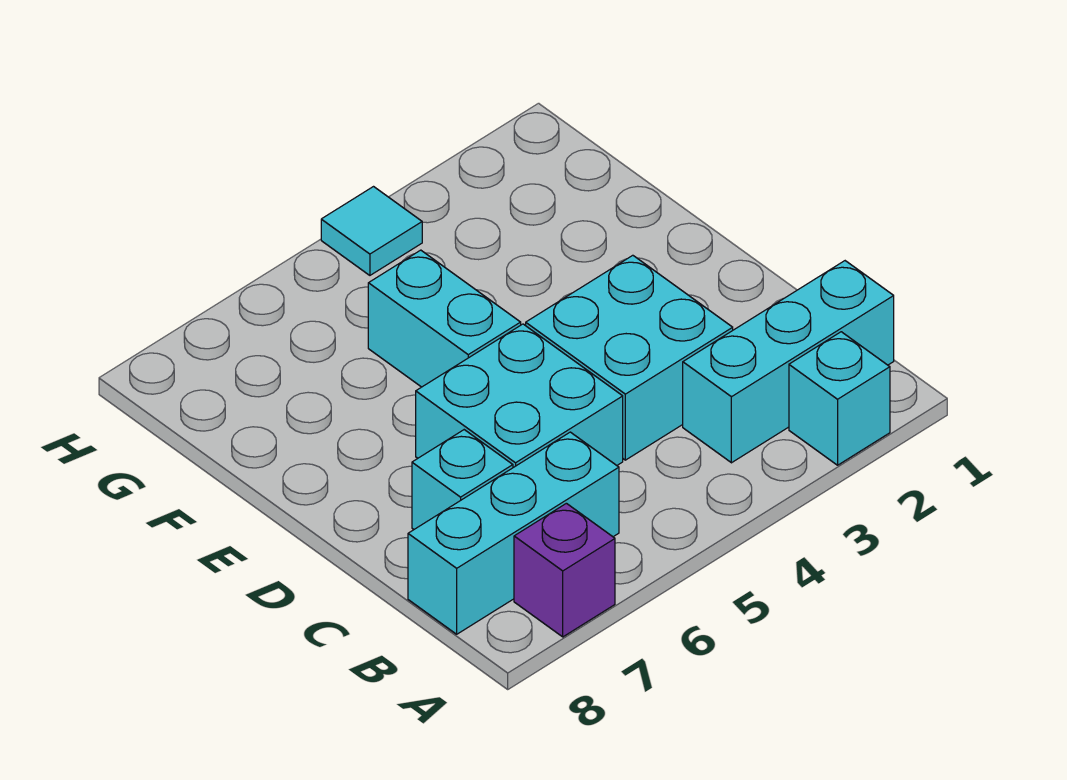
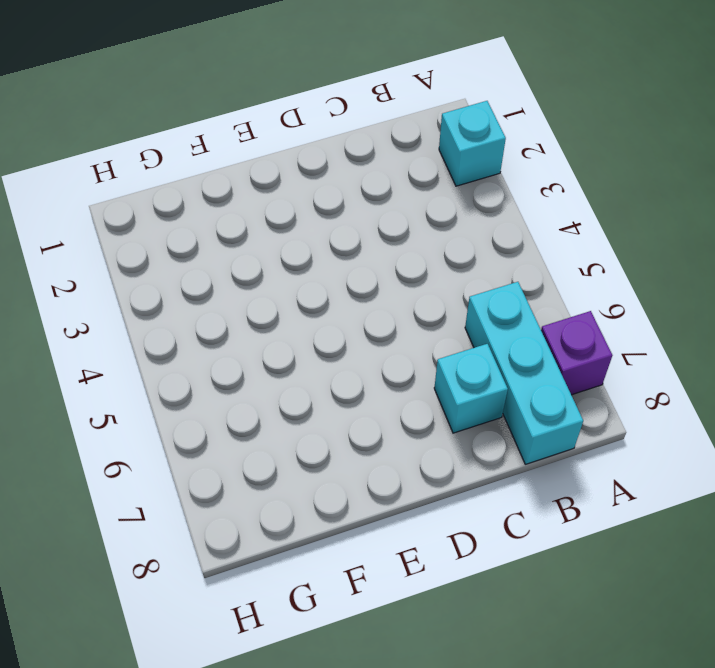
none -> cyan brick B1:B3 level 1
none -> cyan brick C3:D4 level 1

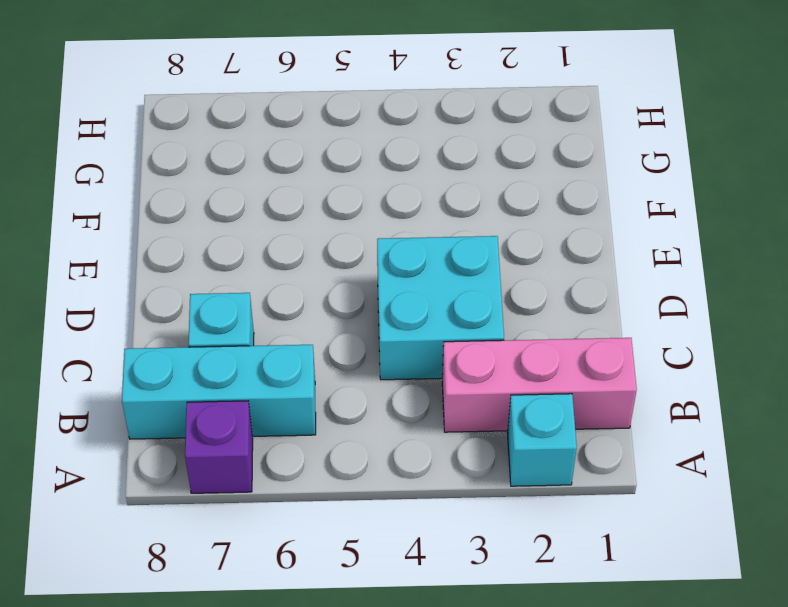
pink brick B1:B3 level 1 -> cyan brick B1:B3 level 1
none -> cyan brick C5:D6 level 1
none -> cyan brick E5:F5 level 1

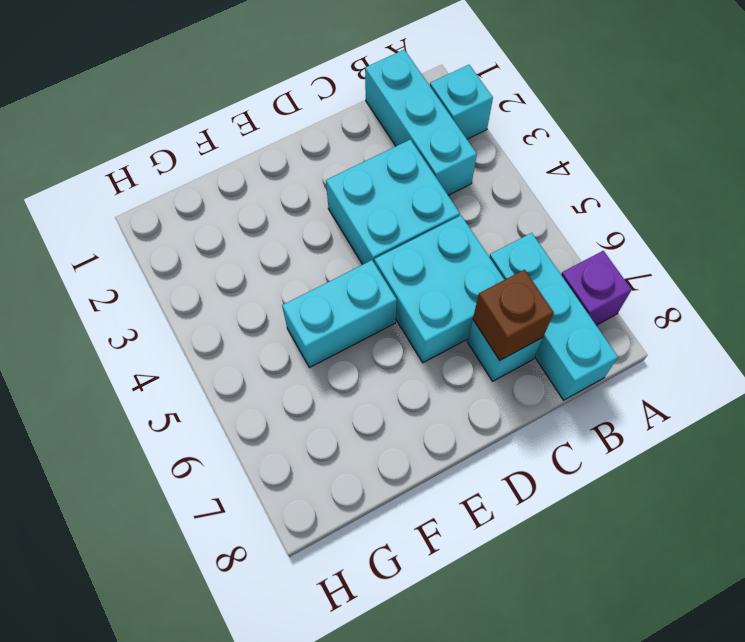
brown brick C7 level 2 -> none
none -> cyan tile H4 level 1

